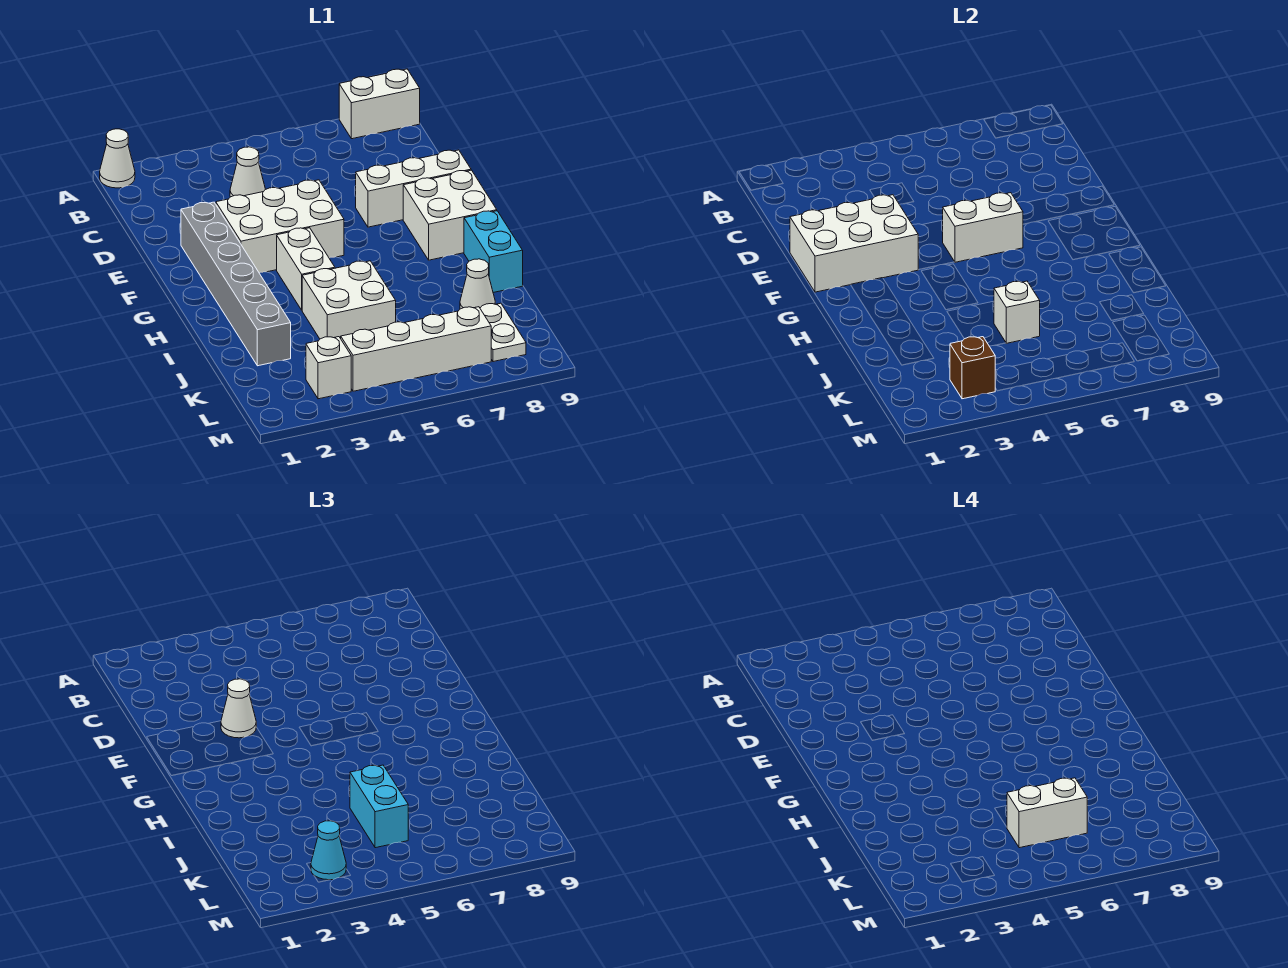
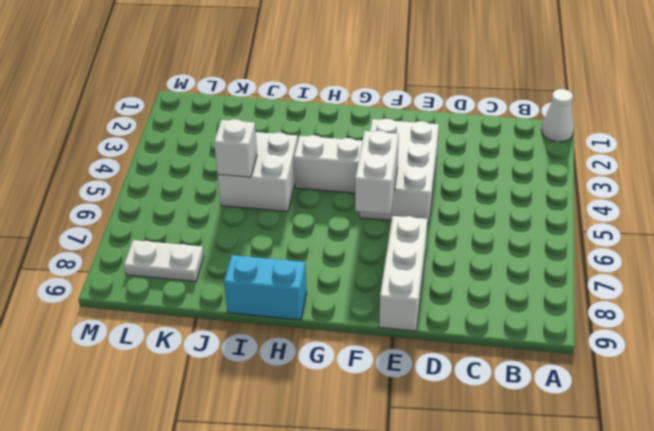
none -> white brick A8:A9 level 1
none -> white cone C4 level 1
none -> grey brick E2:J2 level 1

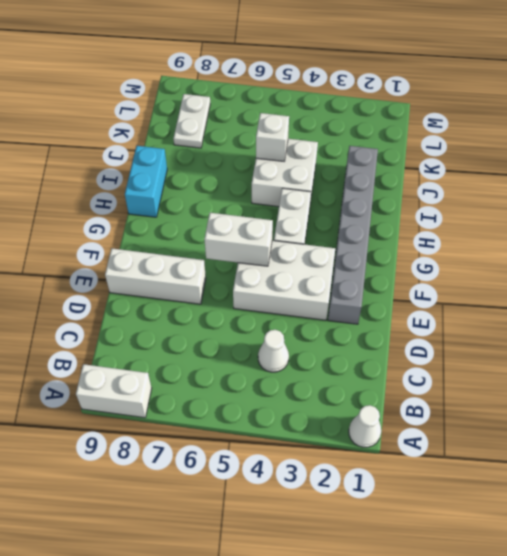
none -> white brick F8:G9 level 1
none -> white cone J8 level 1
none -> white brick L3 level 1

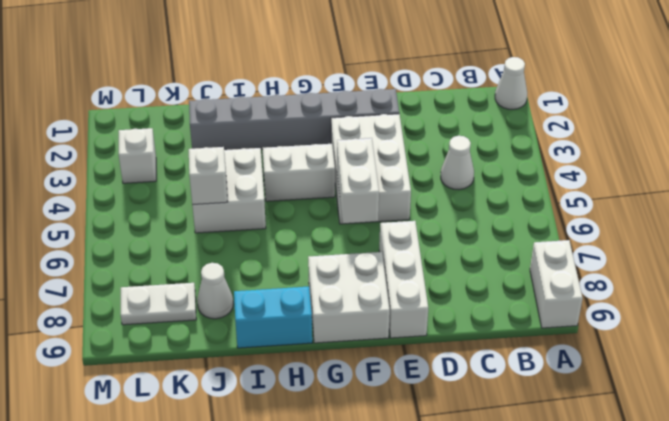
none -> white brick L4:L7 level 1
none -> white brick E1:F3 level 2
none -> brown brick L3 level 2

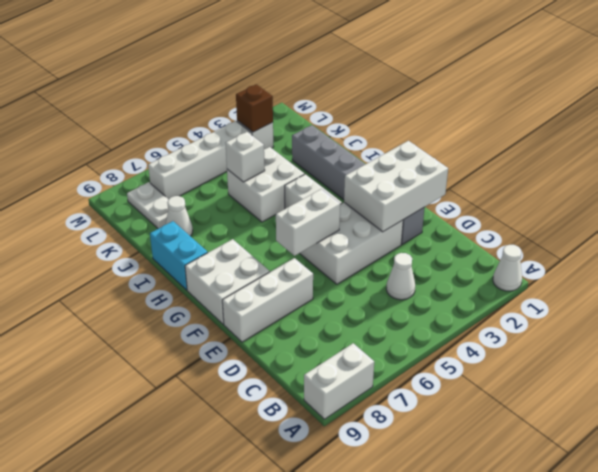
none -> white cone E3 level 3
none -> cyan brick J5:K5 level 3
none -> cyan cone L3 level 3

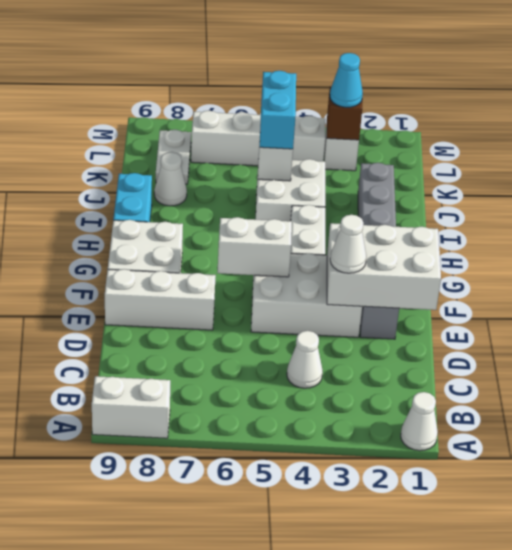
none -> white brick K5:K6 level 4

